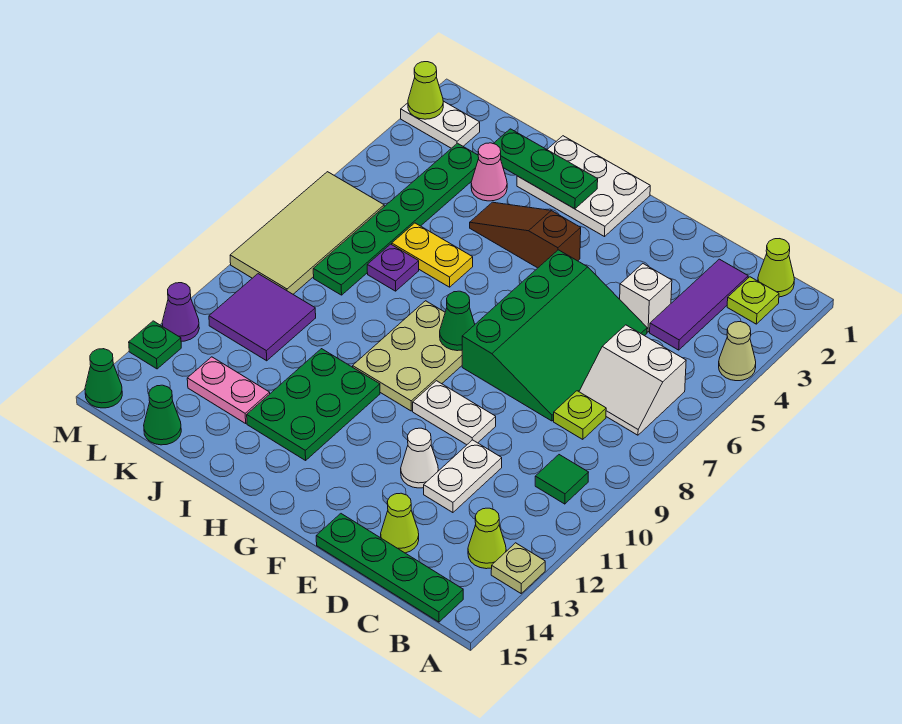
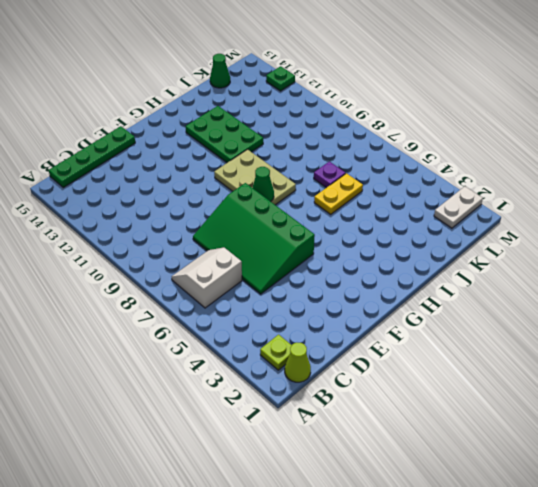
none -> tan cone A4 level 1
none -> tan plate A13 level 1
none -> green tile B10 level 1
none -> lime cone B13 level 1

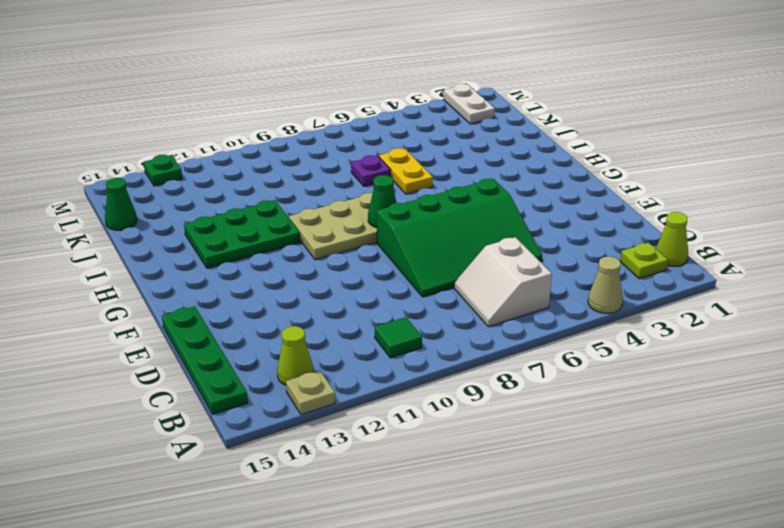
none -> purple tile C2:C4 level 1
none -> lime plate C8 level 1
none -> white brick D4 level 1
none -> white plate D11:D12 level 1

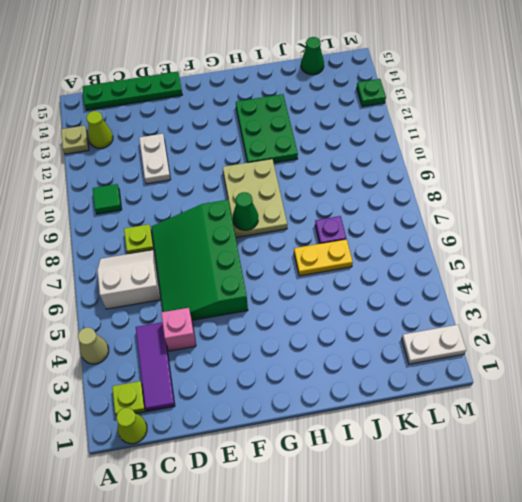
pink brick D4 level 1 -> white brick D4 level 1
none -> lime cone D14 level 1
none -> white plate E10:F10 level 1
none -> white cone E12 level 1
none -> white plate G1:I2 level 1

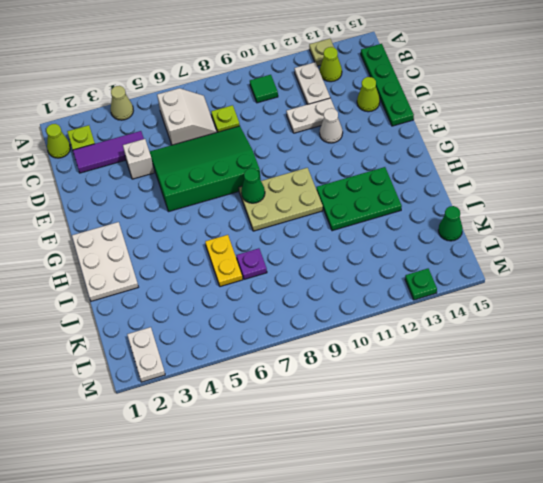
white plate B12:C12 level 1 -> white plate E10:F10 level 1
none -> brown slope G4:I4 level 1 top G
none -> pink cone J3 level 1
none -> pink plate J13:K13 level 1
none -> green plate K3:K8 level 1

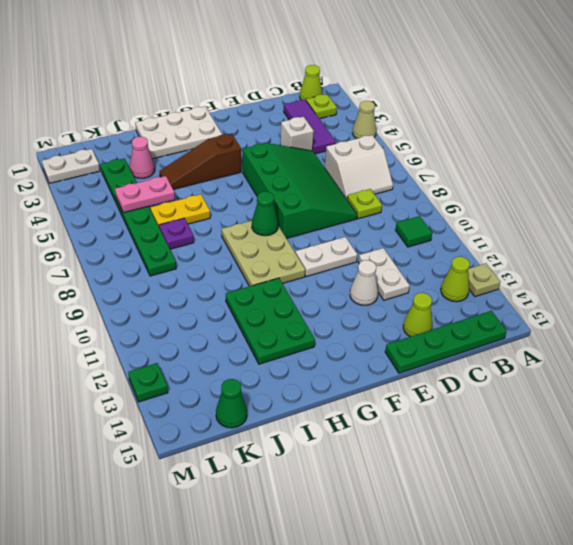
pink plate J5:K5 level 2 -> pink plate J13:K13 level 1
none -> purple tile K10:L11 level 1
none -> tan tile L6:M9 level 1
none -> purple cone M12 level 1
none -> green cone M15 level 1

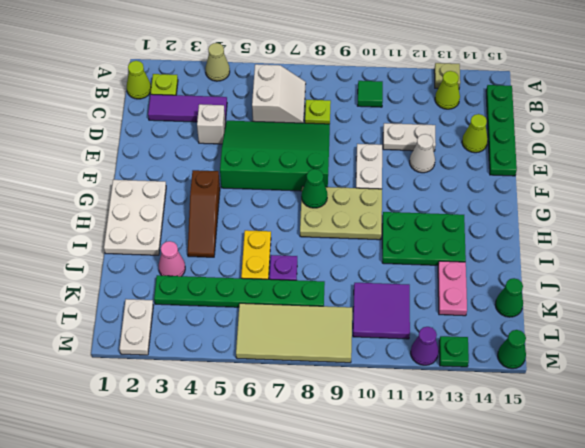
none -> green plate H2:J2 level 2
none -> lime cone M2 level 2

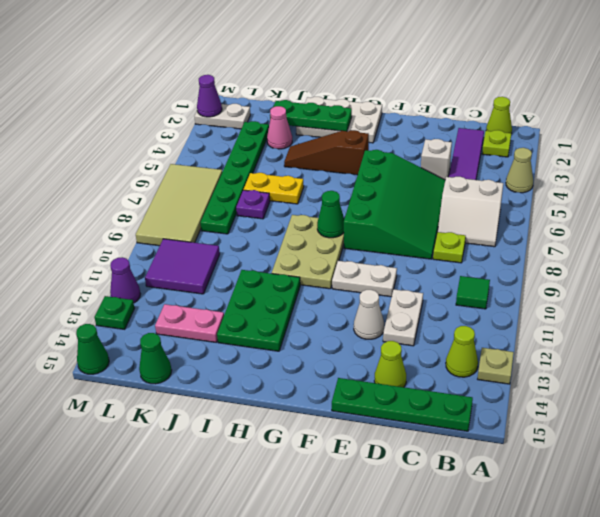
purple cone M2 level 2 -> lime cone M2 level 2

